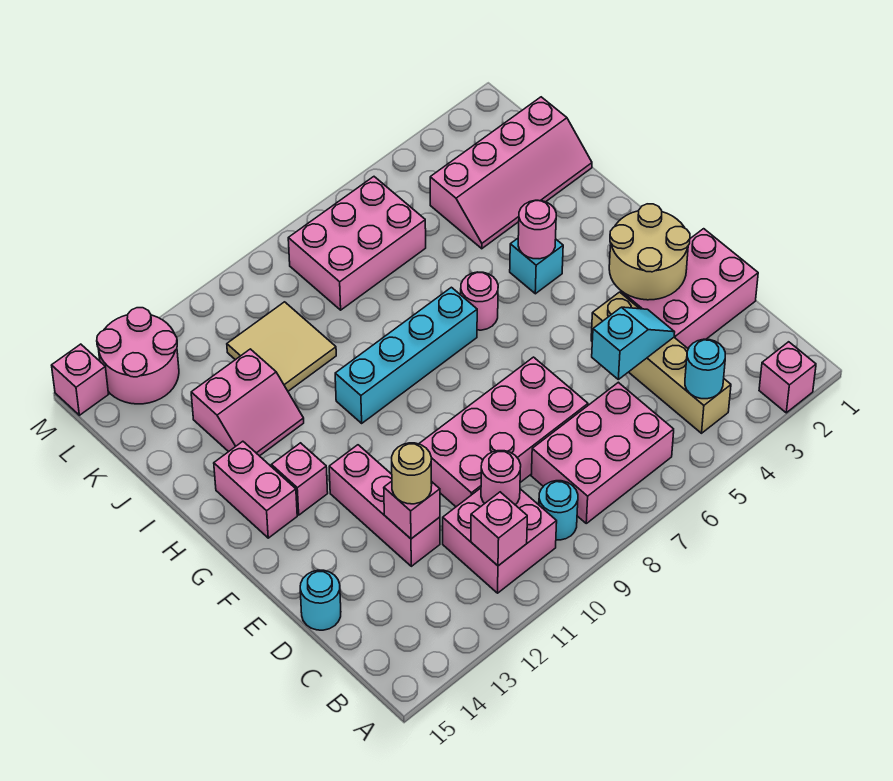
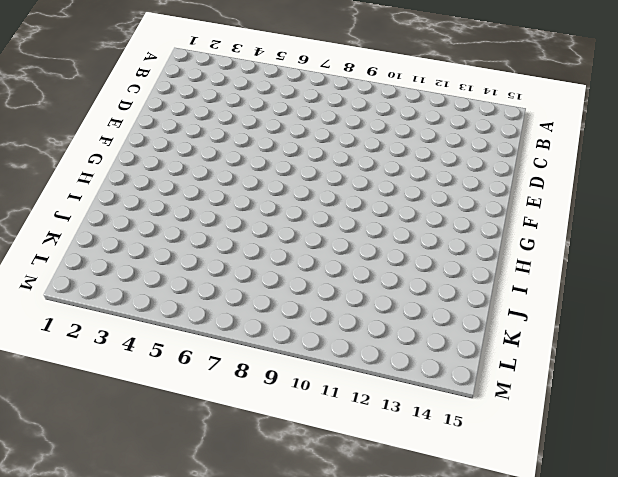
none -> pink brick A2 level 1
none -> tan brick B4:E4 level 1
none -> pink brick B6:C8 level 1

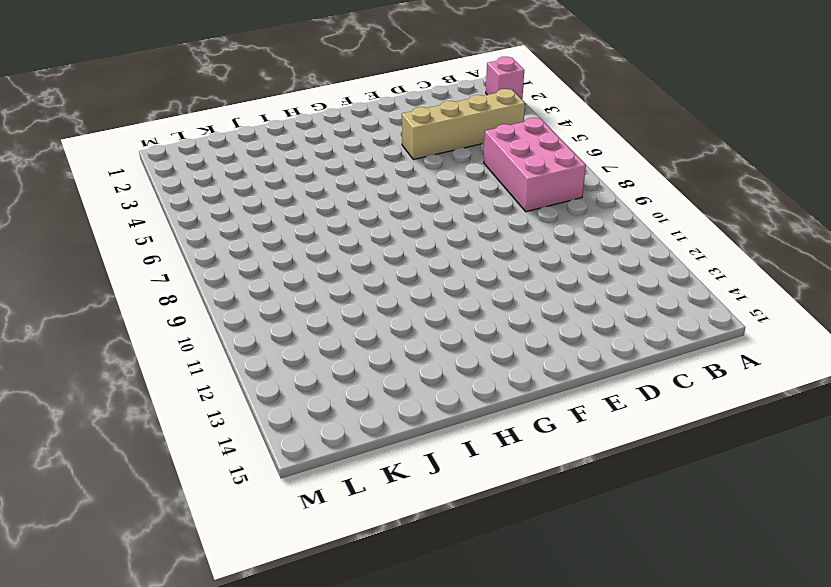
none -> cyan round brick B9 level 1
none -> pink brick B10:C11 level 1
none -> pink brick D1:E3 level 1

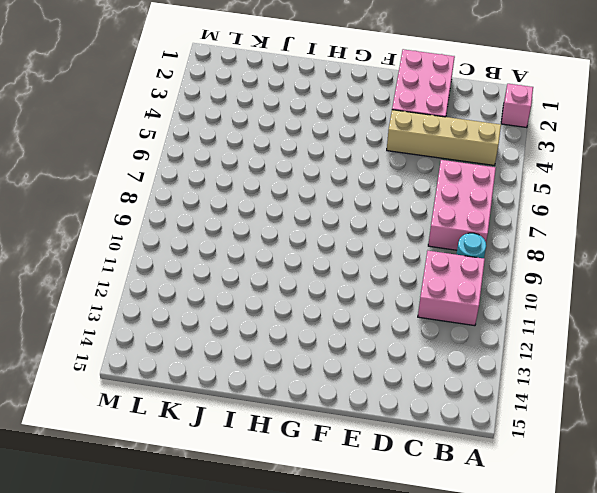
none -> pink brick D7:E10 level 1
none -> pink brick D12:F12 level 1
none -> cyan round brick D15 level 1

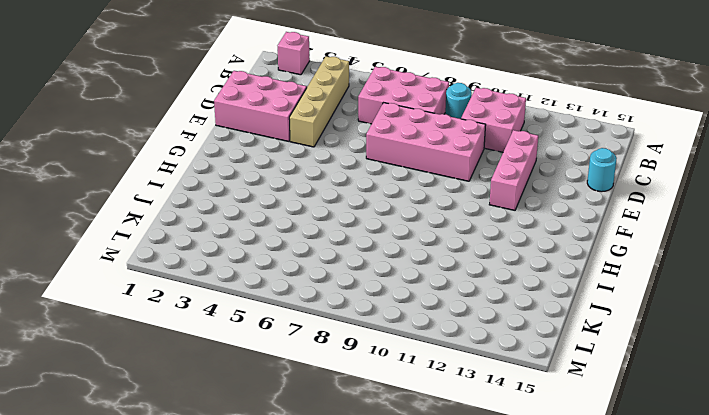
none -> pink brick G13 level 1
none -> pink brick G14:H14 level 1
none -> cyan brick H4 level 1

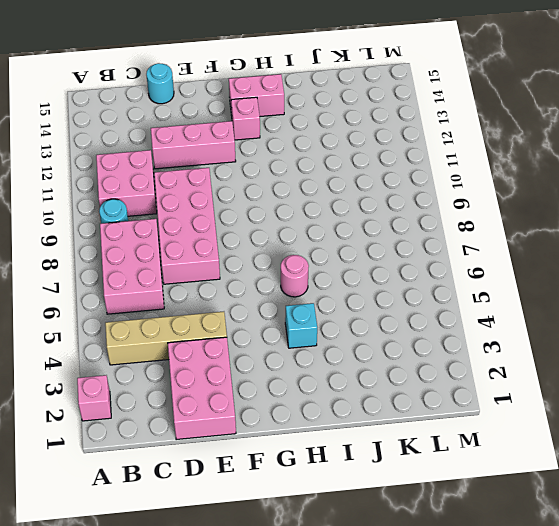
none -> cyan brick H7:H10 level 1
none -> pink slope I12:J13 level 1 top J
none -> pink slope J1:K4 level 1 top K

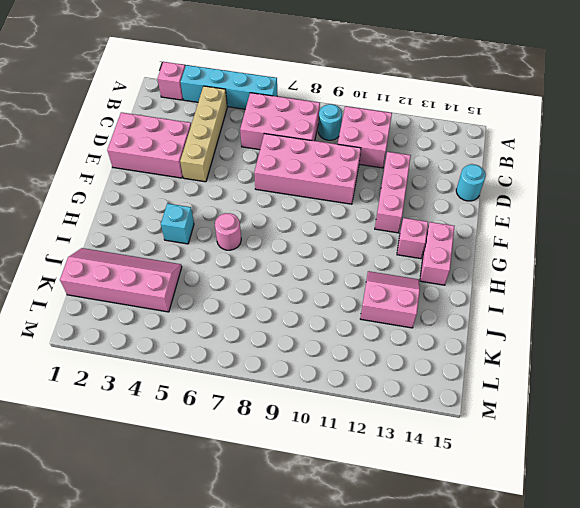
cyan brick A3:A6 level 1 -> cyan brick H7:H10 level 1
none -> tan tile J10:K11 level 1
none -> pink brick K6:L8 level 1
none -> pink round brick L13:M14 level 1

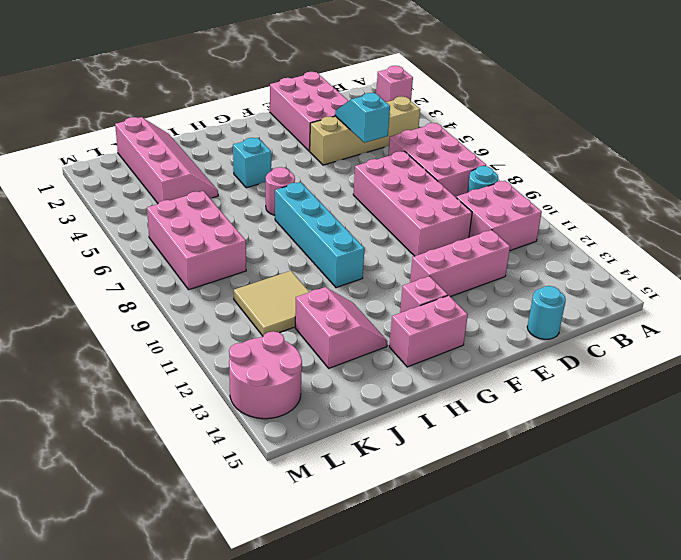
none -> pink brick M15 level 1
none -> cyan round brick B4 level 2
none -> pink brick B11 level 2

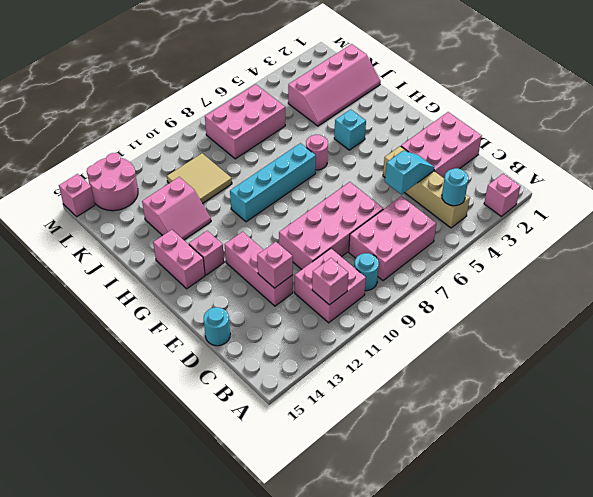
none -> pink round brick C10 level 2
none -> tan round brick E2:F3 level 2
none -> pink round brick H4 level 2

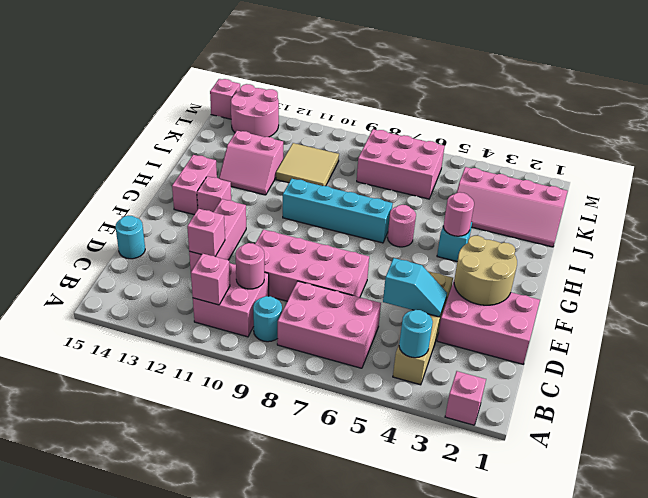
none -> tan round brick D12 level 3

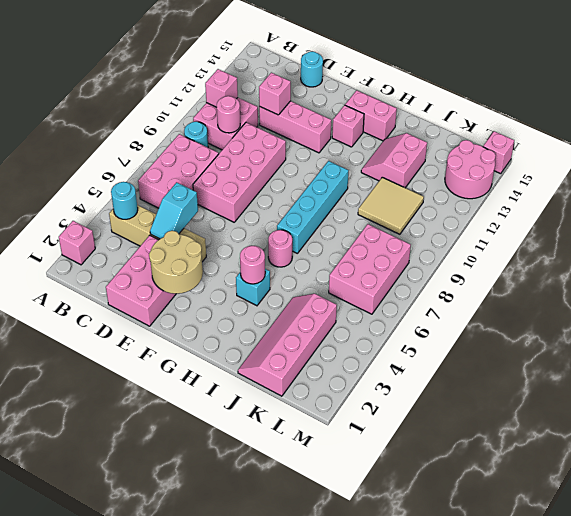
none -> tan round brick D12 level 3

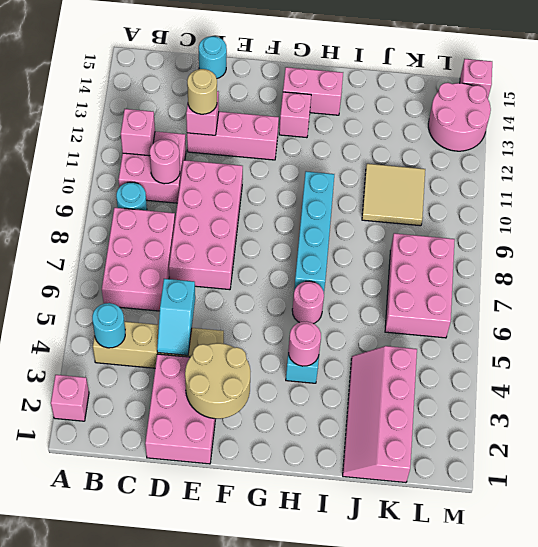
none -> pink slope I12:J13 level 1 top J

